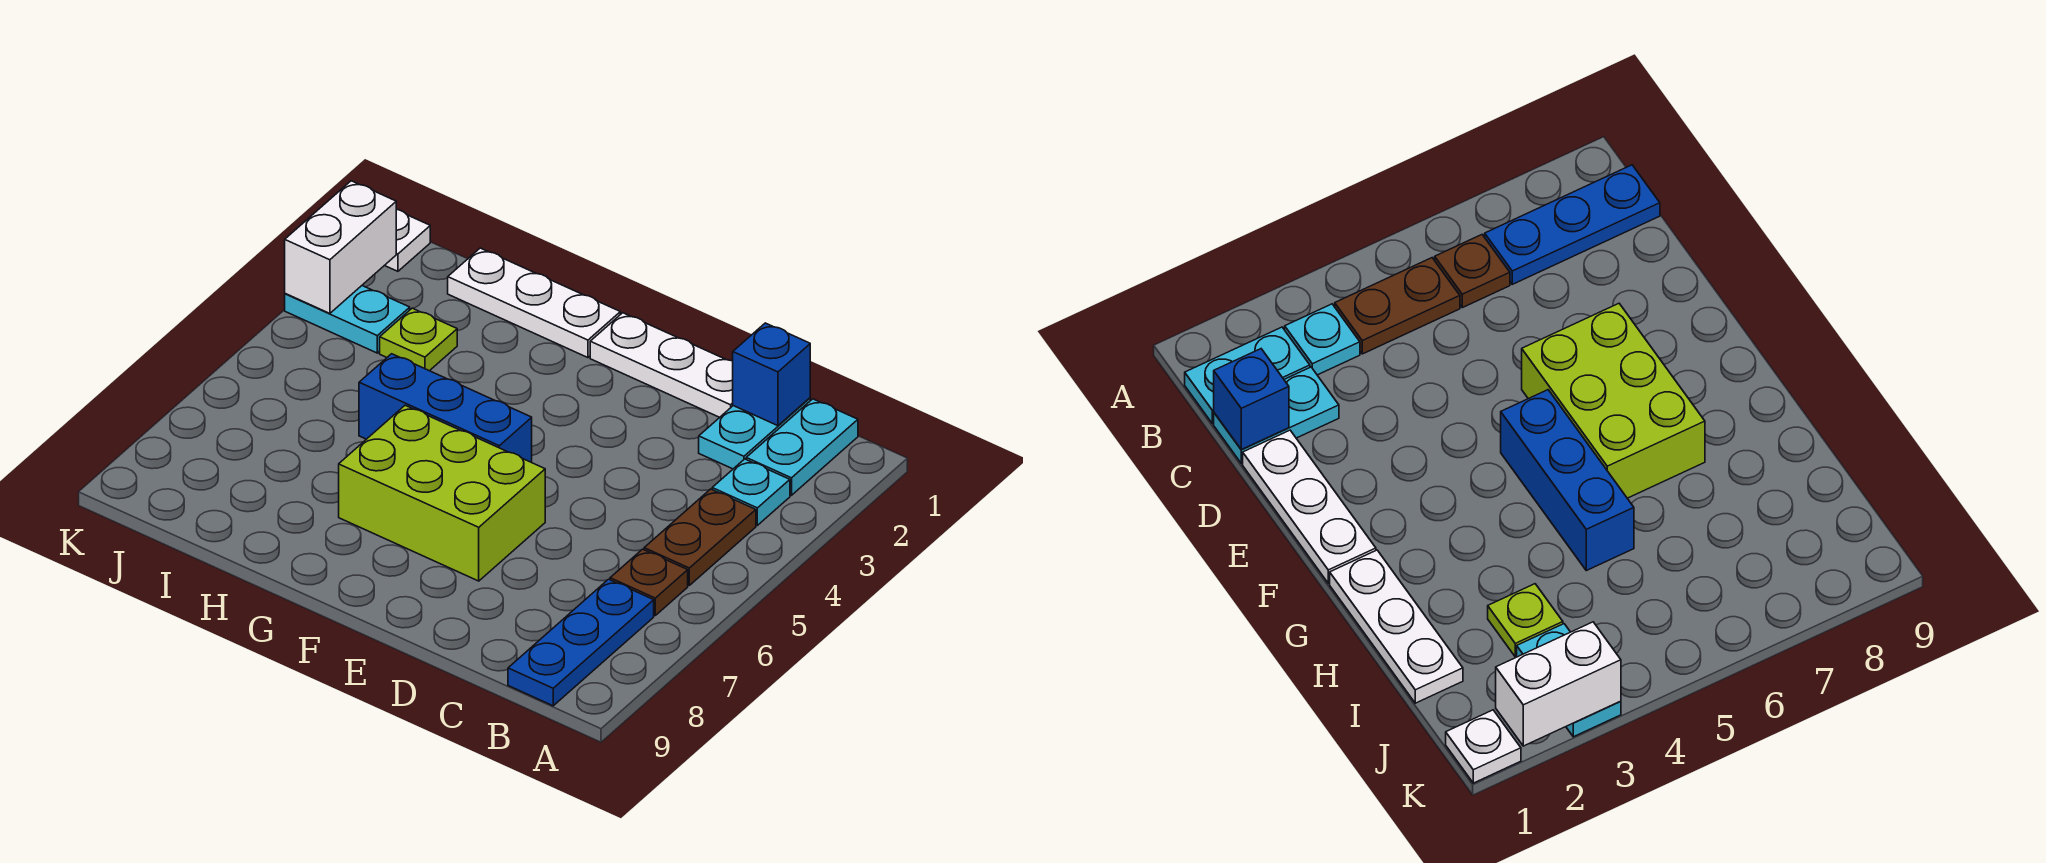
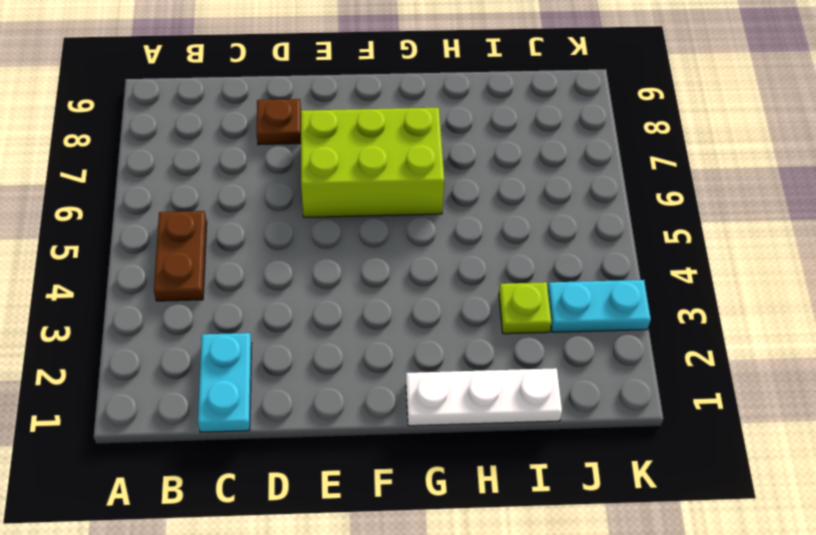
brown plate D8 level 1 -> brown plate B6 level 1
none -> cyan plate B1:B2 level 1
none -> cyan plate B3 level 1
none -> blue plate B7:B9 level 1

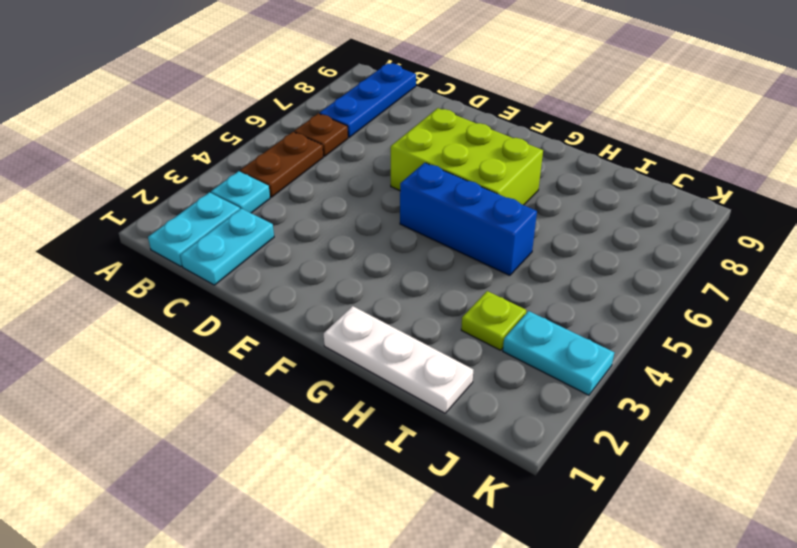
none -> white plate D1:F1 level 1
none -> white plate K1 level 1
none -> blue brick C1 level 2

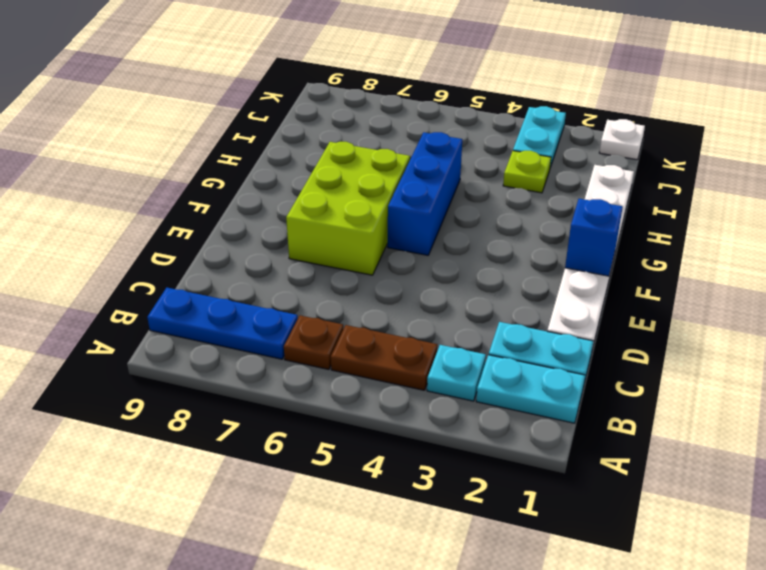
blue brick F1 level 2 -> blue brick C1 level 2
none -> white brick K2:K3 level 2

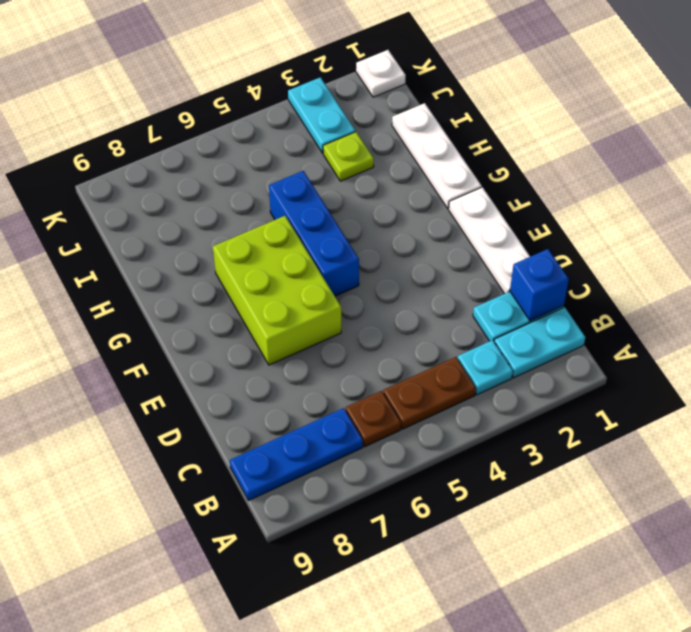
none -> white brick K2:K3 level 2

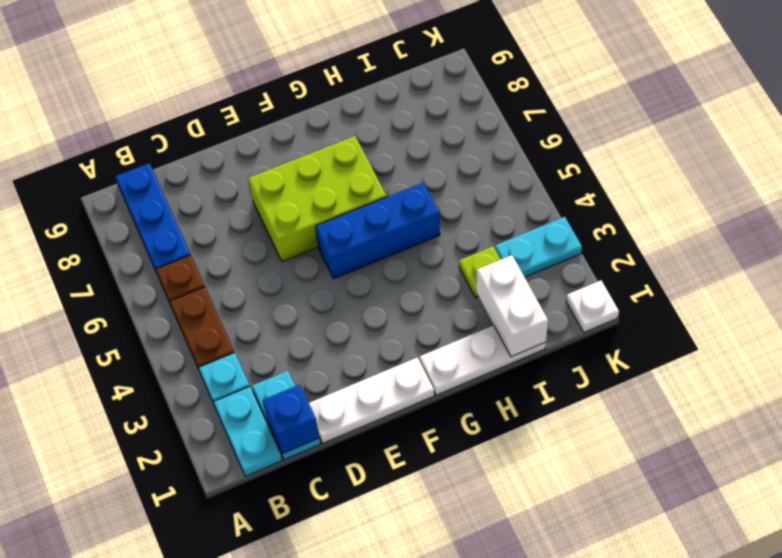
white brick I1:I2 level 2 -> white brick K2:K3 level 2

